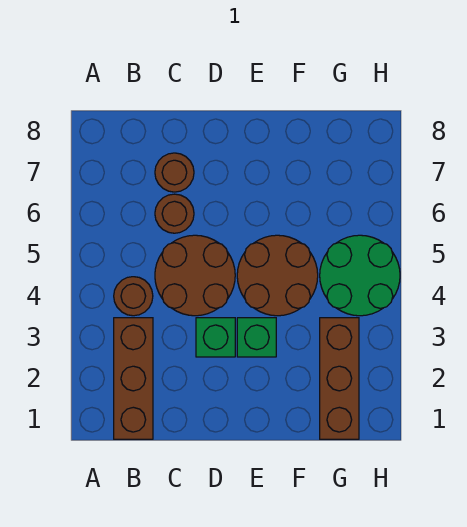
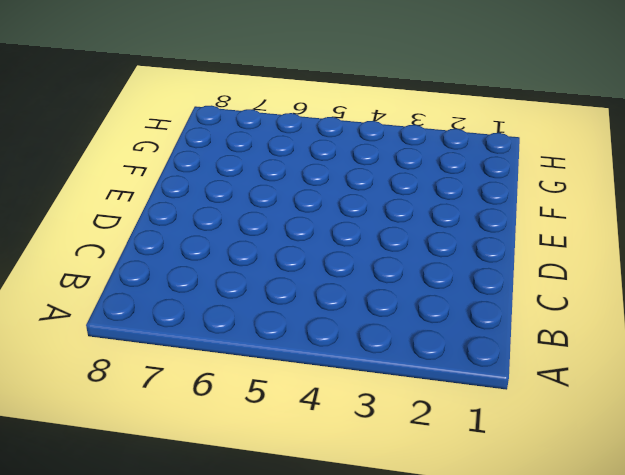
none -> brown brick B1:B3 level 1
none -> brown round brick B4 level 1

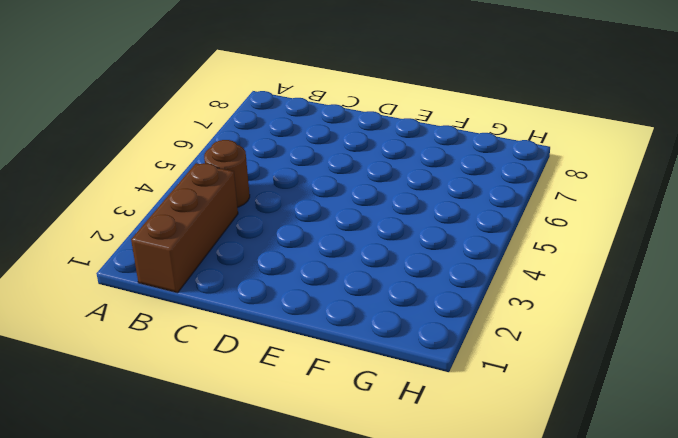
none -> brown round brick C4:D5 level 1
none -> brown round brick C6 level 1

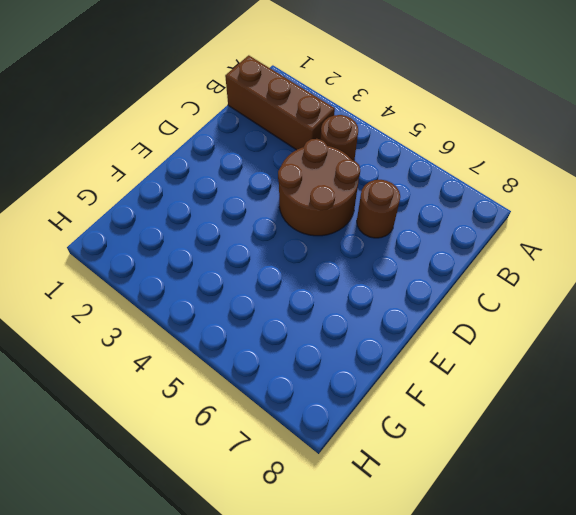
none -> brown round brick C7 level 1
none -> green brick D3 level 1

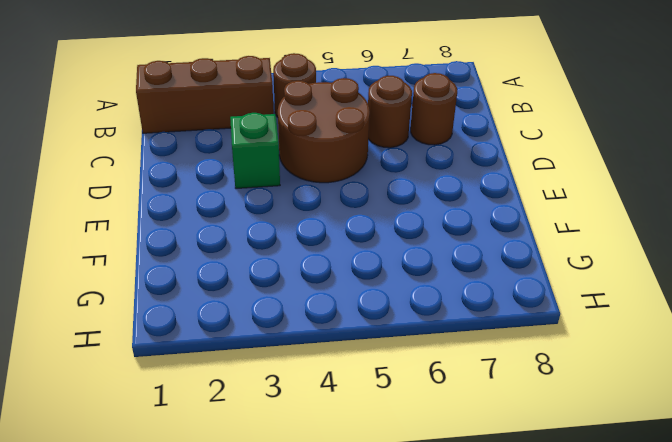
none -> green brick E3 level 1
none -> brown round brick E4:F5 level 1

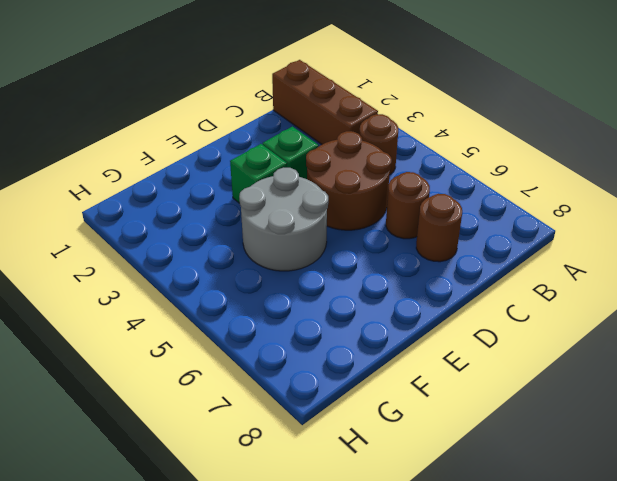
grey round brick E4:F5 level 1 -> brown round brick E4:F5 level 1
none -> brown brick G1:G3 level 1
none -> green round brick G4:H5 level 1

